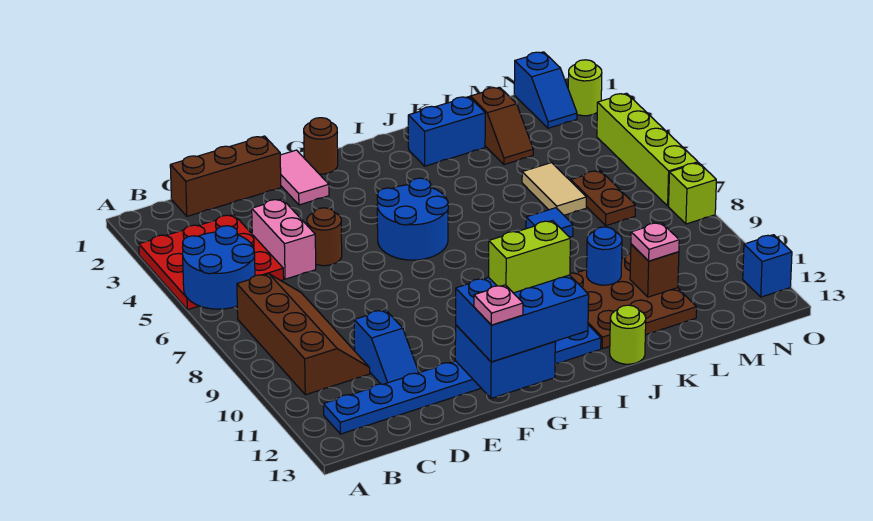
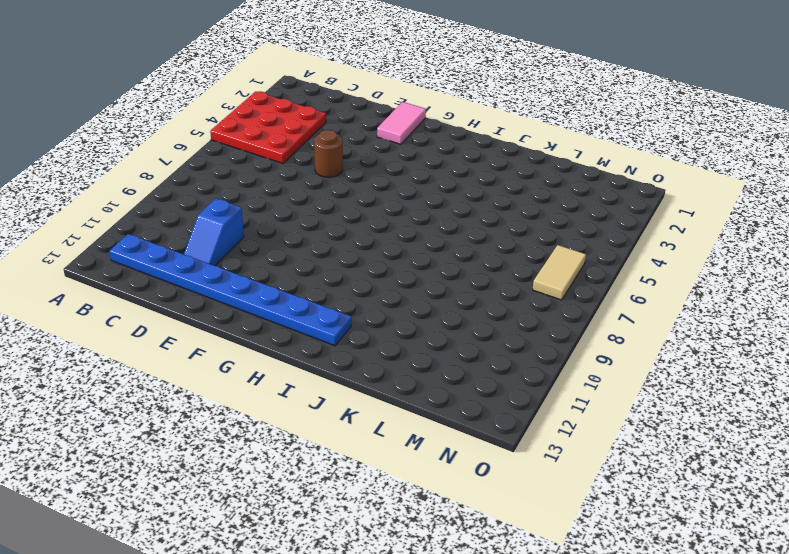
tan tile N6:N7 level 1 -> tan tile L5:L6 level 1
none -> brown slope B7:C10 level 1 top B
none -> brown brick C1:E1 level 1
none -> pink brick D4:D5 level 1
none -> brown round brick G1 level 1

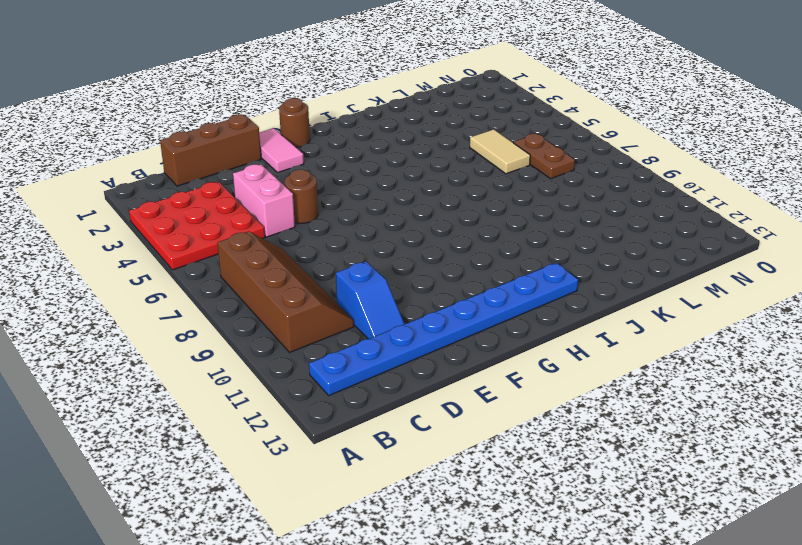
none -> blue round brick G5:H6 level 1
none -> blue brick J2:K2 level 1
none -> brown plate J10:L12 level 1
none -> lime round brick J13 level 1

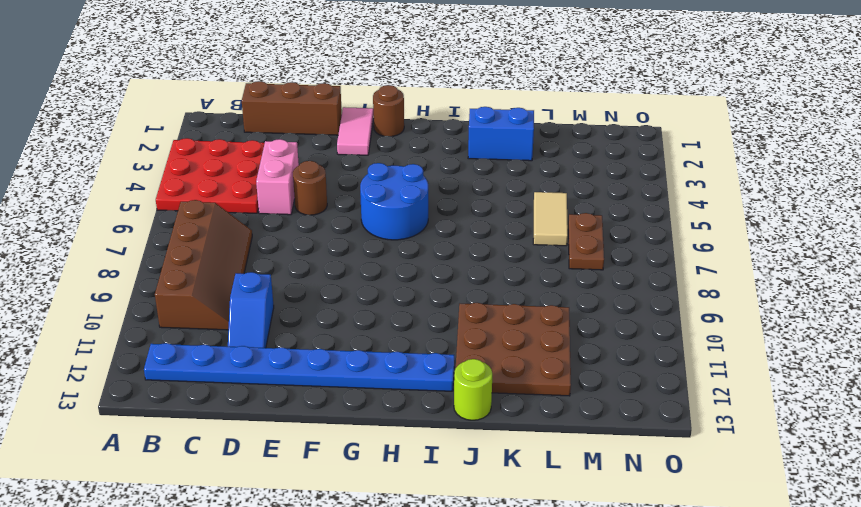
none -> blue tile K7 level 1
none -> brown slope L2:L3 level 1 top 2
none -> blue slope N1:N2 level 1 top 1
none -> lime round brick O2 level 1

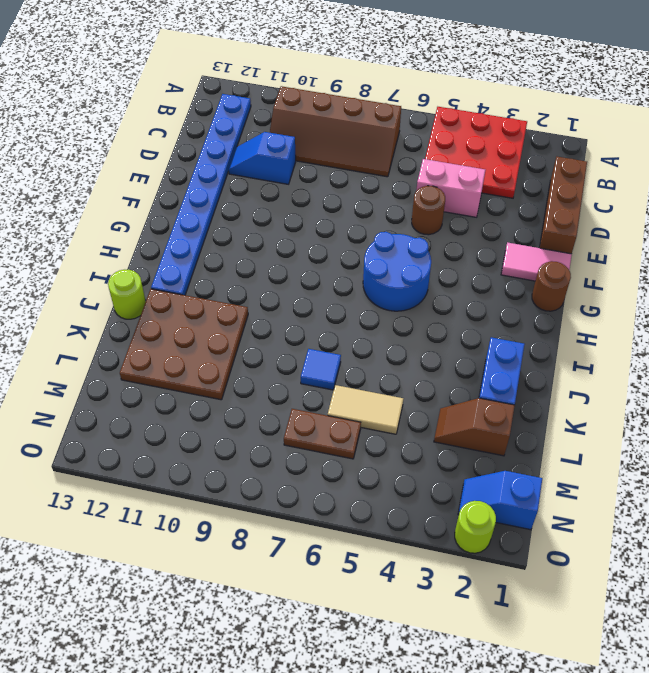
none -> lime brick O4:O7 level 1
none -> lime brick O8 level 1
none -> blue brick O12 level 1
none -> blue round brick A5:B6 level 2

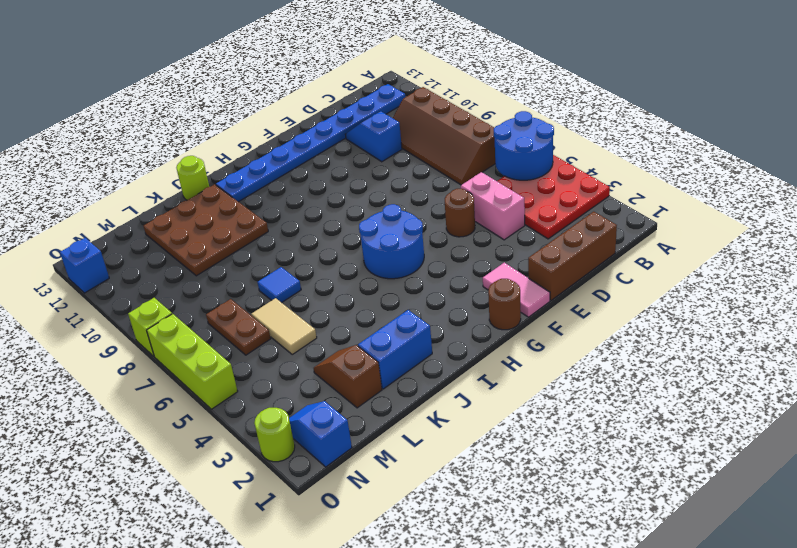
lime brick O5:O7 level 1 -> lime brick O4:O7 level 1
none -> blue brick F12:G13 level 2
none -> blue round brick K10 level 2
none -> brown brick L11 level 2
none -> blue brick F12:H13 level 3

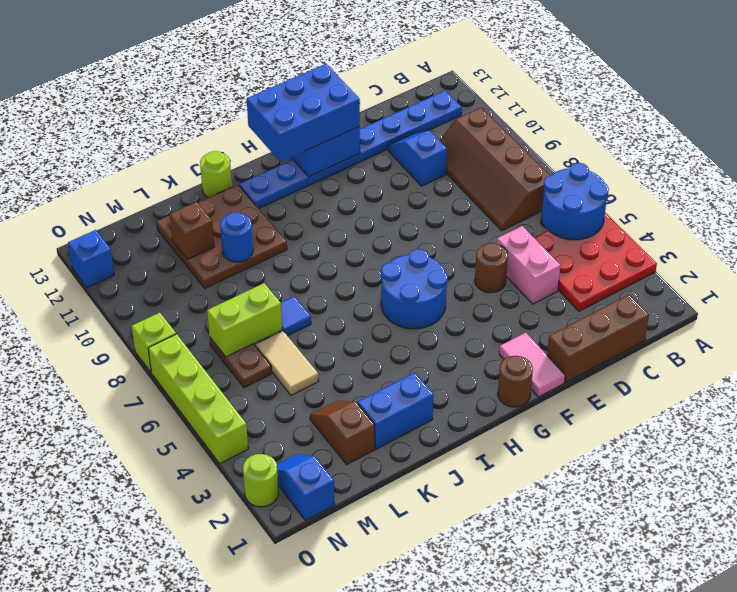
lime brick L7:M7 level 2 -> lime brick G12:H12 level 4
none -> pink plate L11 level 3
none -> pink plate F13 level 4

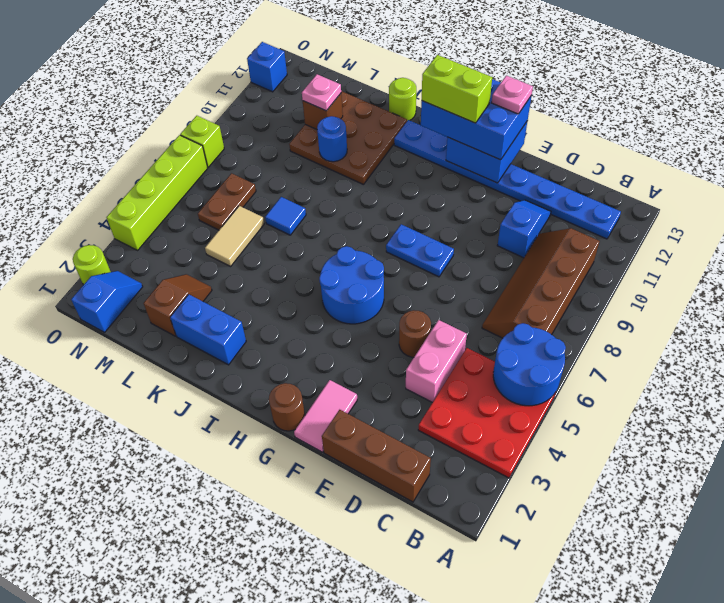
blue plate F8:G8 level 1 -> none

